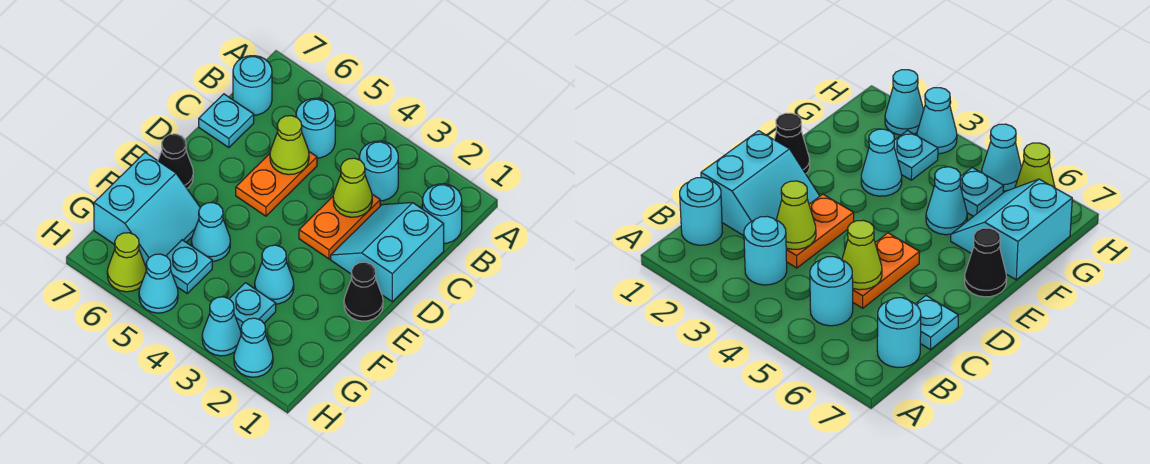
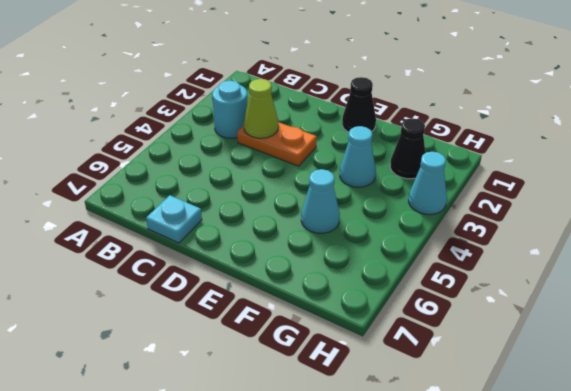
black cone G2 level 1 -> black cone E7 level 1
none -> cyan round brick B1 level 1
none -> cyan round brick B5 level 1
none -> cyan round brick B7 level 1

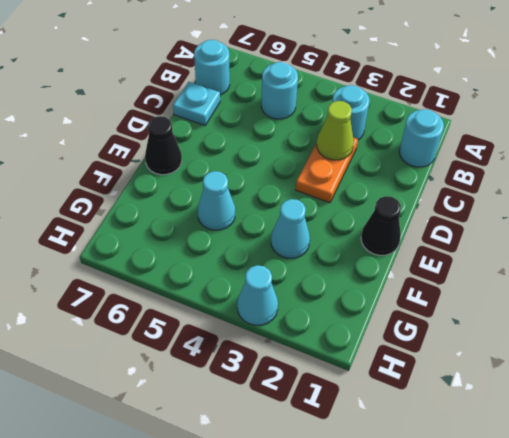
none -> cyan slope C1:D2 level 1 top 1
none -> orange plate C5:D5 level 1
none -> cyan slope F6:G7 level 1 top 7

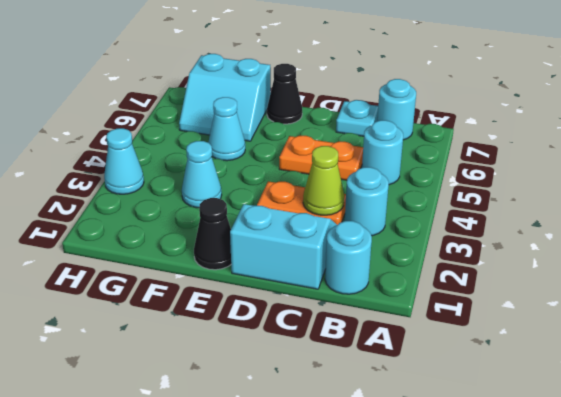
none -> cyan plate G3 level 1
none -> cyan plate G5 level 1
none -> cyan cone H2 level 1

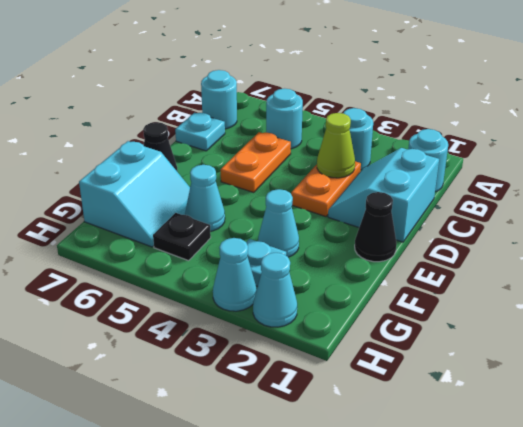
black plate G5 level 1 -> cyan plate G5 level 1
none -> cyan cone H5 level 1
none -> lime cone H6 level 1
none -> lime cone C5 level 2

